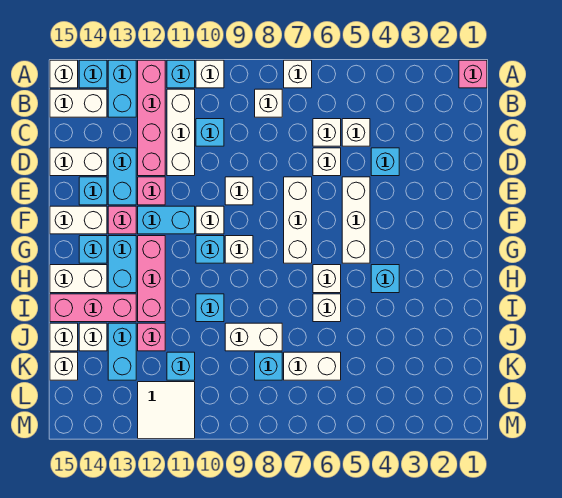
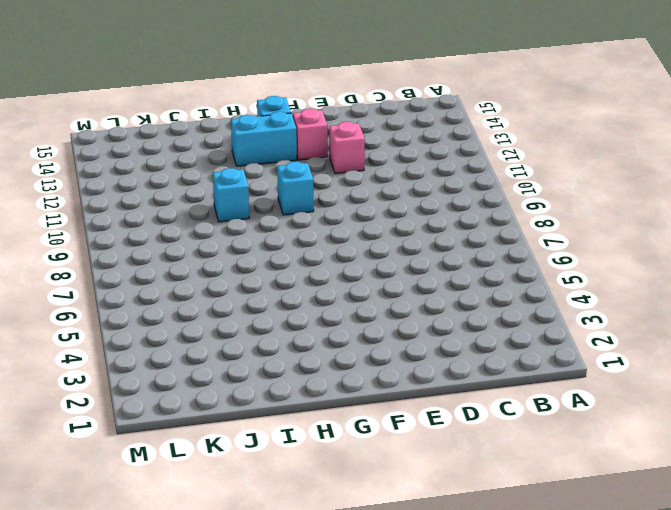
none -> pink brick A1 level 1
none -> white brick A7 level 1
none -> white brick A10 level 1
none -> cyan brick A11 level 1

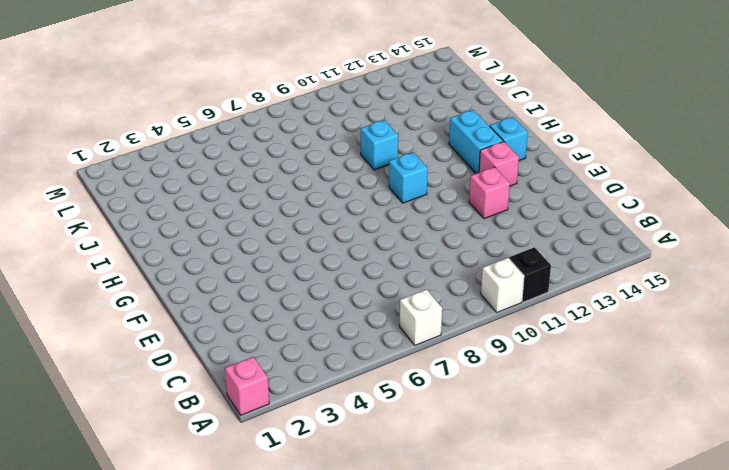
black brick A11 level 1 -> cyan brick A11 level 1
none -> pink brick A12:D12 level 1
none -> cyan brick A13:B13 level 1
none -> cyan brick A14 level 1
none -> white brick A15 level 1

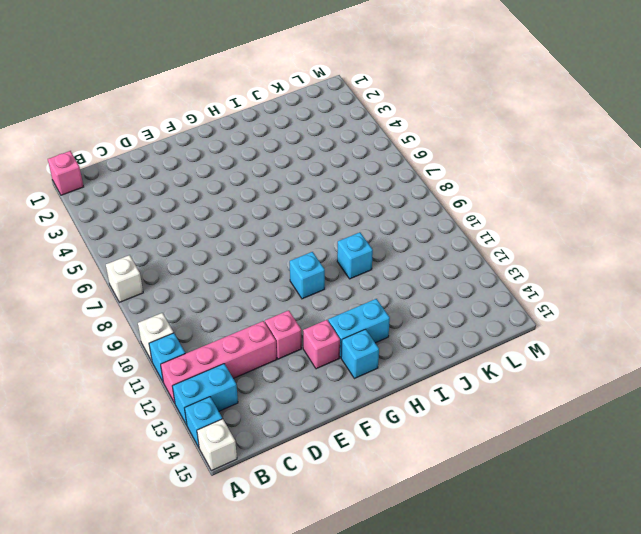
none -> white brick B8 level 1
none -> white brick B11:D11 level 1
none -> white brick B14:B15 level 1
none -> white brick C5 level 1

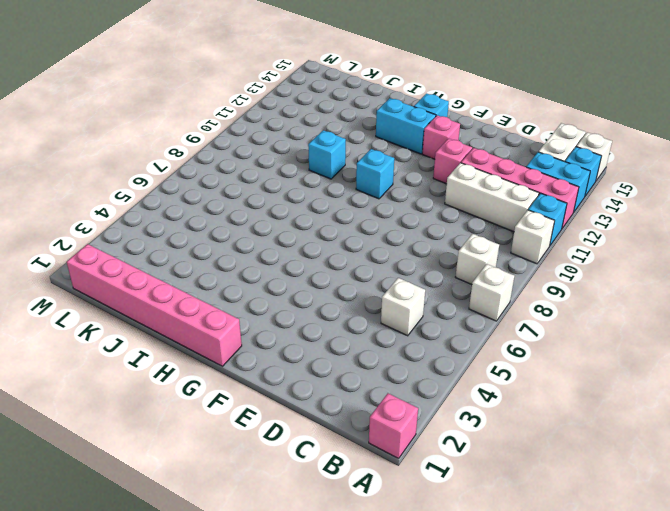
pink brick G1:L1 level 1 -> none
none -> white brick C6 level 1
none -> cyan brick C10 level 1
none -> cyan brick D4 level 1
none -> white brick D6 level 1

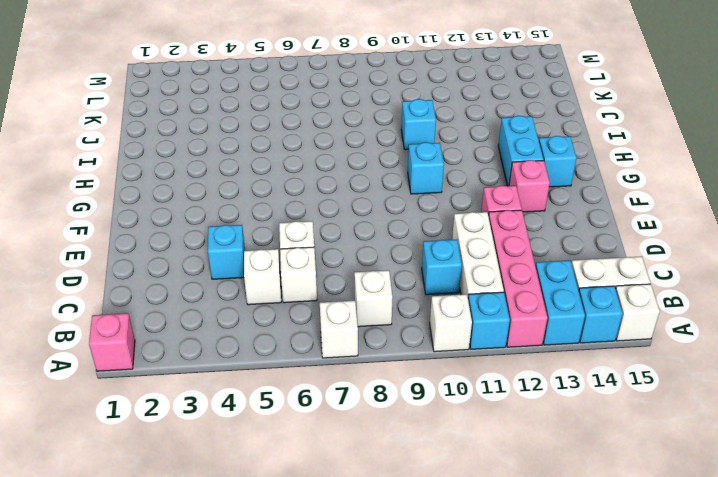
none -> cyan brick D13:E13 level 1
none -> white brick D14:D15 level 1
none -> white brick E5:G5 level 1
none -> white brick E7:G7 level 1

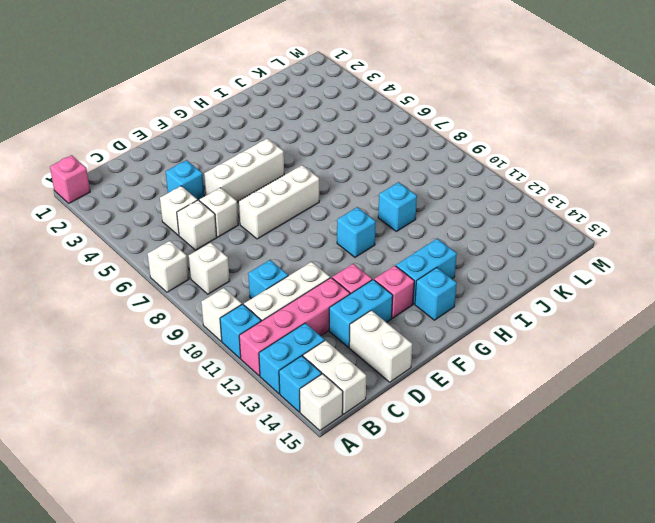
none -> white brick E9 level 1
none -> cyan brick E14 level 1
none -> white brick F10 level 1
none -> cyan brick F11:F12 level 1

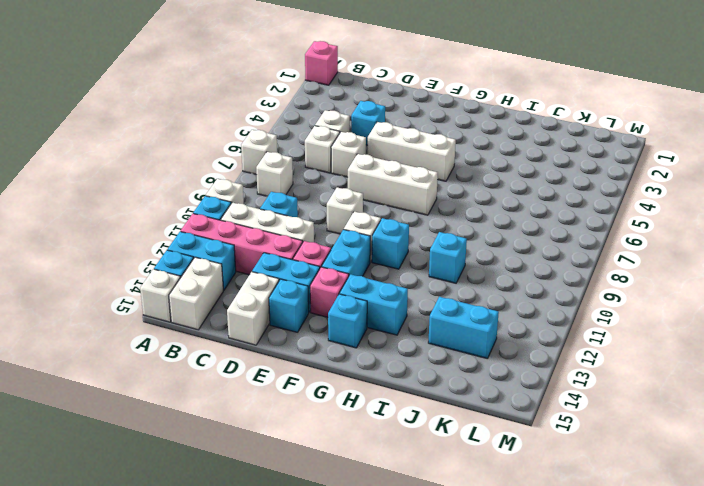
none -> white brick F14:F15 level 1
none -> white brick G9 level 1
none -> pink brick G12:I12 level 1
none -> cyan brick H4 level 1

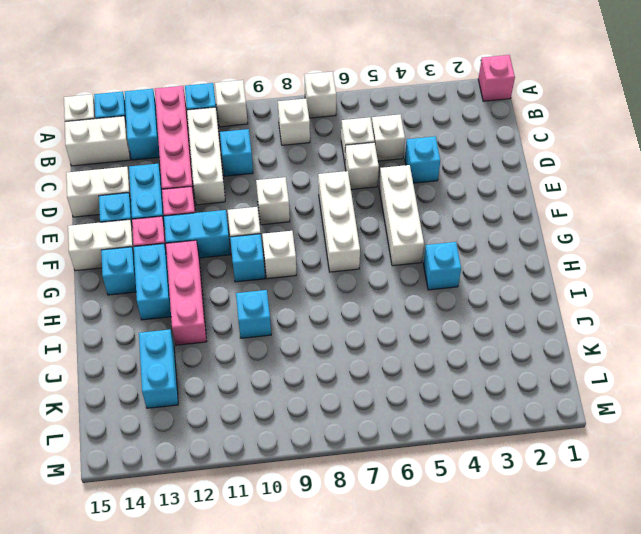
none -> white brick H6 level 1
none -> white brick H14:H15 level 1
none -> white brick I6 level 1
none -> pink brick I13:I15 level 1

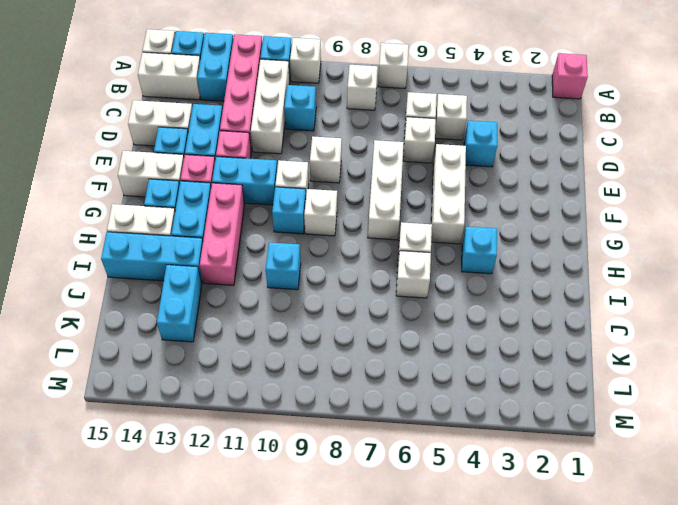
cyan brick I13:I15 level 1 -> pink brick I13:I15 level 1
none -> white brick J8:J9 level 1
none -> pink brick J12 level 1
none -> white brick J14 level 1
none -> white brick J15 level 1

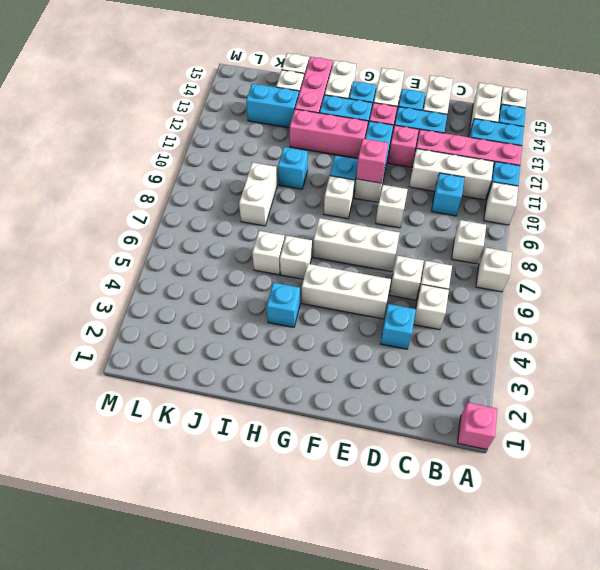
pink brick F10 level 2 -> pink brick J12 level 1
none -> white brick K6:K7 level 1
none -> cyan brick K8 level 1
none -> cyan brick K11 level 1
none -> white brick K15 level 1

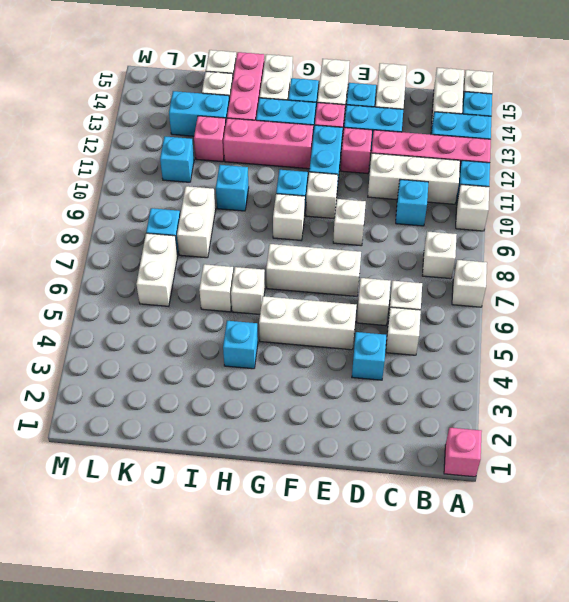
none -> white brick K15 level 1
none -> white tile L11:M12 level 1

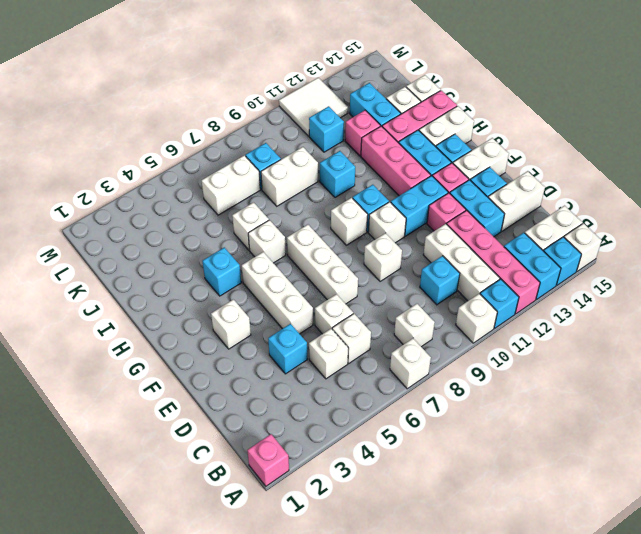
white brick F3 level 1 -> white brick K15 level 1

